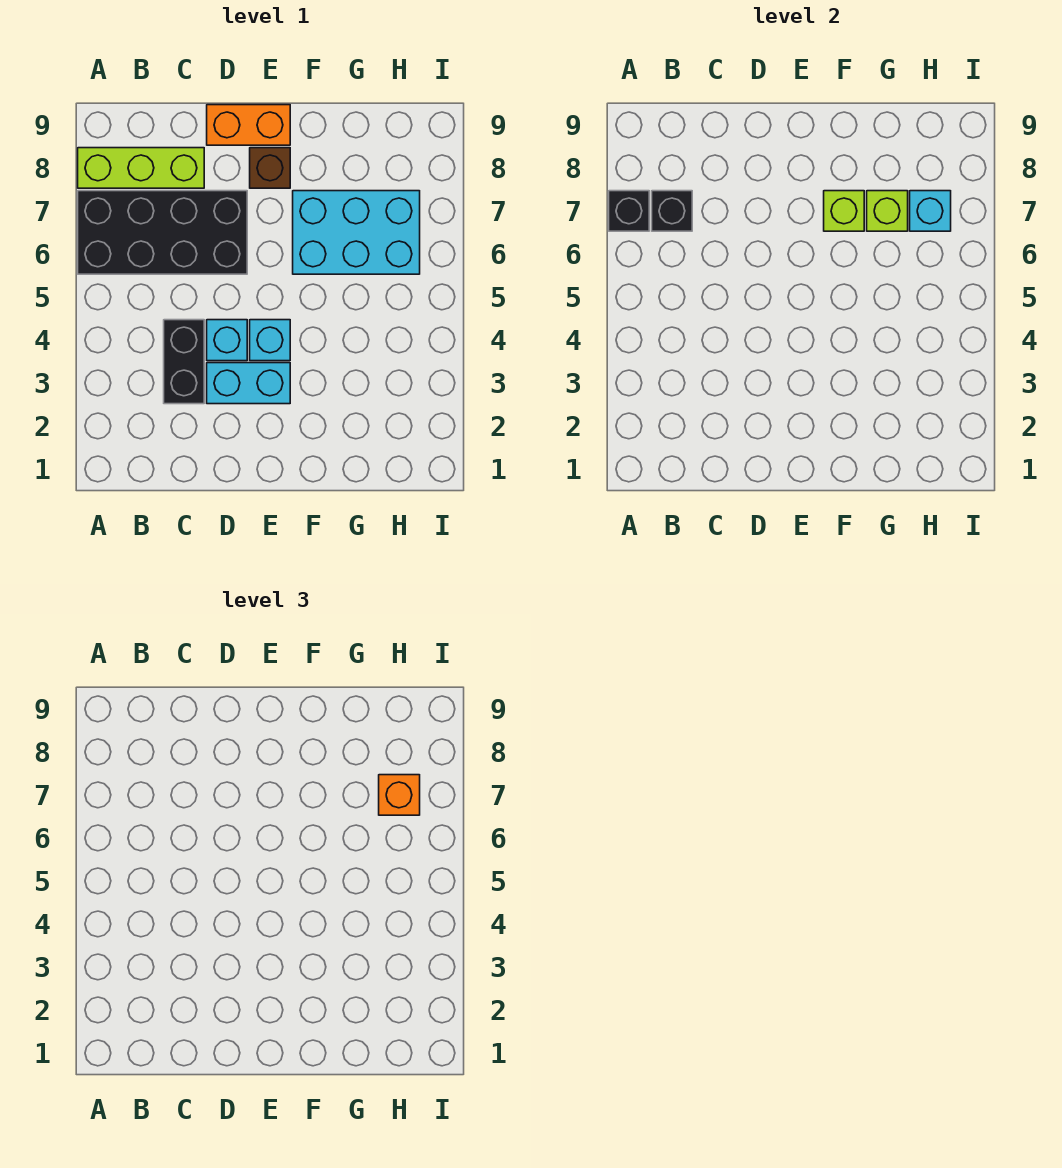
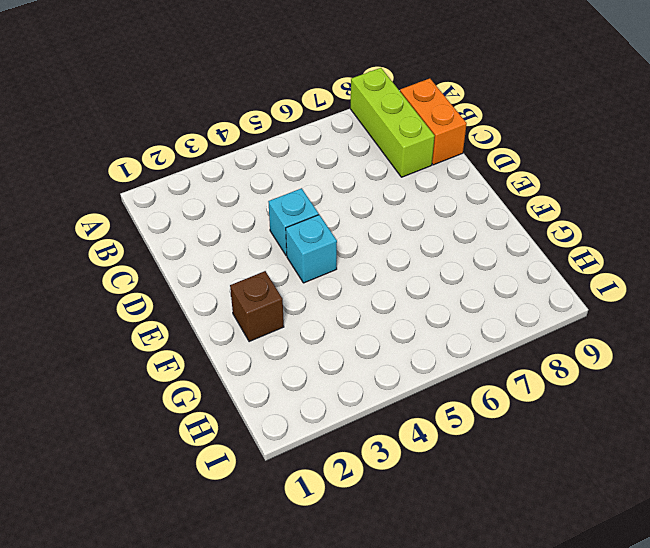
orange brick B9:C9 level 1 -> orange brick D9:E9 level 1
brown brick F2 level 1 -> brown brick E8 level 1
none -> black brick A6:D7 level 1
none -> black brick C3:C4 level 1
none -> cyan brick D3:E3 level 1

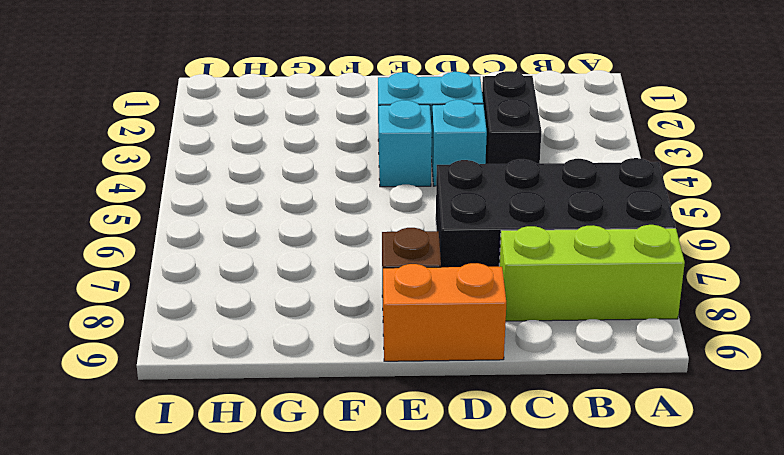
none -> cyan brick F6:H7 level 1
none -> black brick A7 level 2
none -> black brick B7 level 2

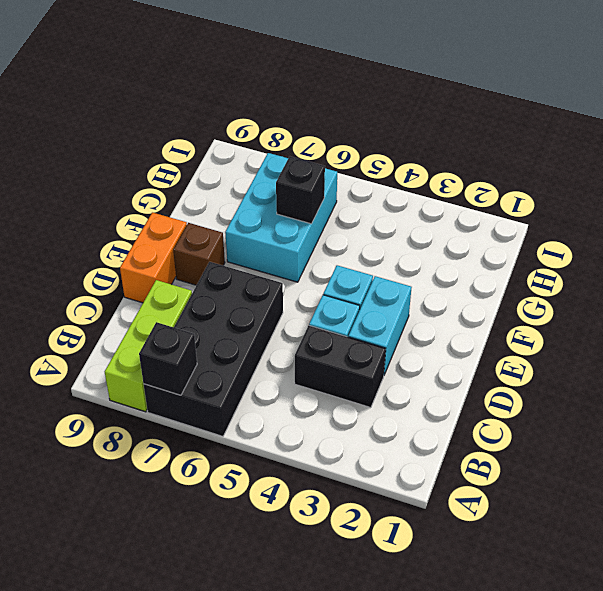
black brick G6 level 2 -> black brick B7 level 2
none -> lime brick F7 level 2
none -> lime brick G7 level 2
none -> cyan brick H7 level 2

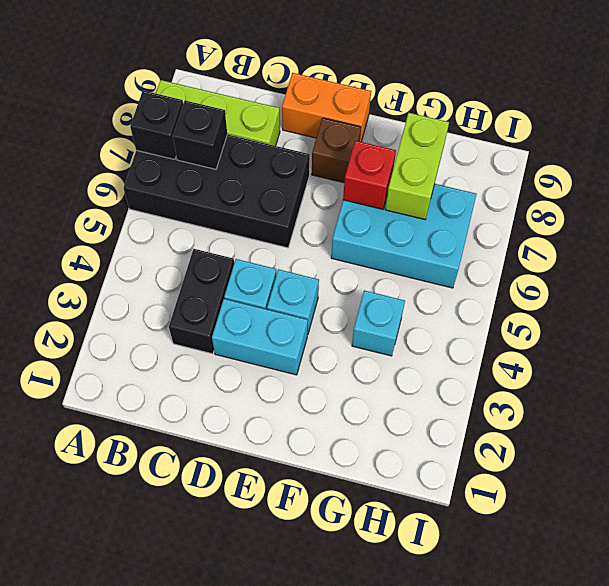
red brick F7 level 2 -> lime brick F7 level 2
cyan brick G4 level 1 -> cyan brick H7 level 2
lime brick G7:G8 level 2 -> lime brick G7 level 2
none -> orange brick H7 level 3

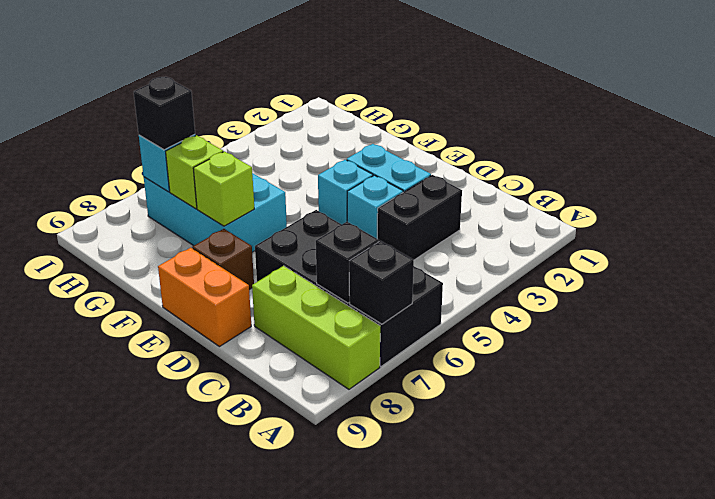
black brick H7 level 3 -> orange brick H7 level 3

